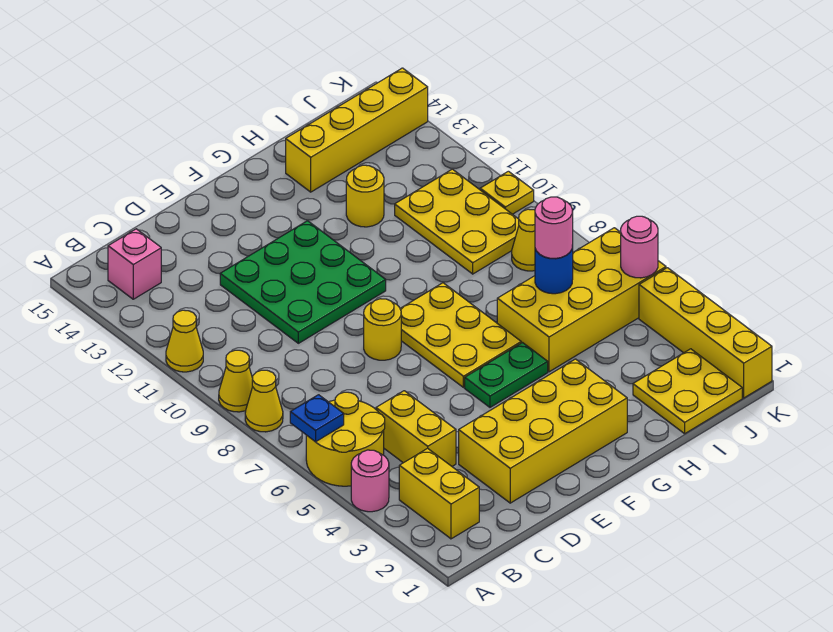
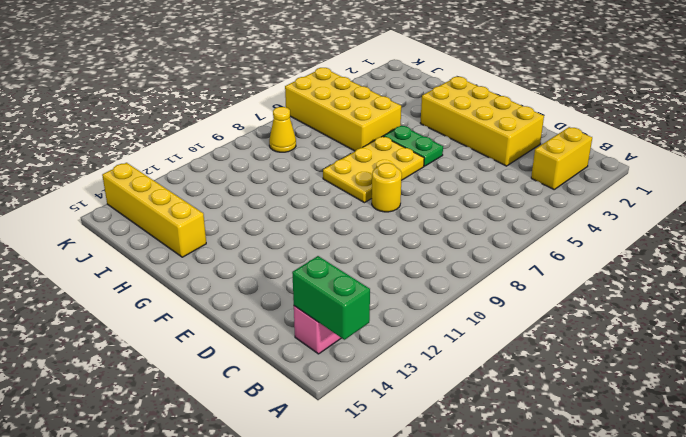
green brick A14:B14 level 2 -> none
none -> pink round brick A4 level 1
none -> yellow round brick A5:B6 level 1
none -> yellow cone A8 level 1

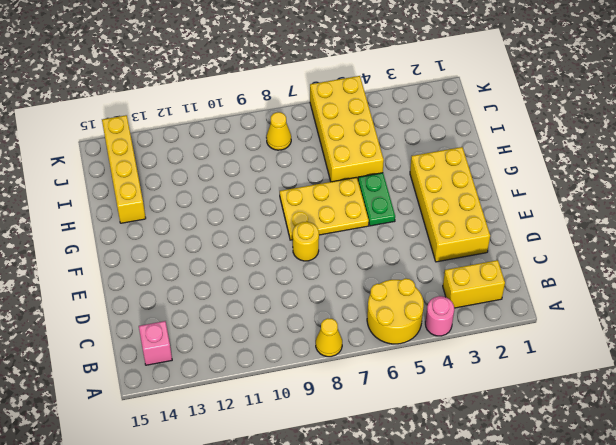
none -> yellow cone A9 level 1
none -> yellow cone A11 level 1
none -> yellow brick C4:C5 level 1

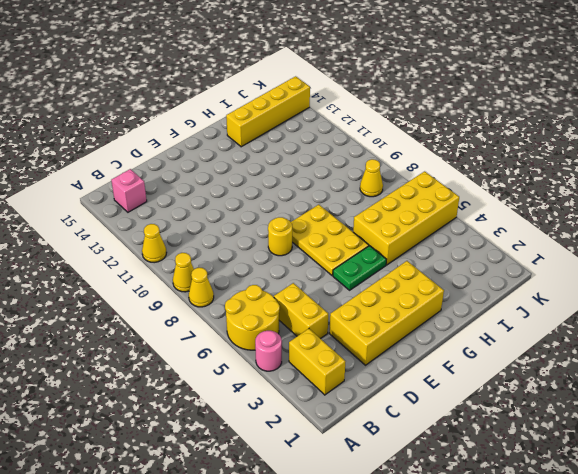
none -> green plate D10:F12 level 1
none -> yellow round brick H12 level 1
none -> yellow plate I1:J2 level 1

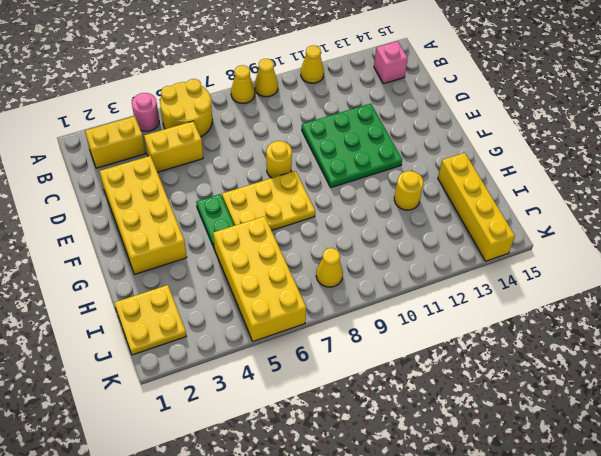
none -> yellow plate I9:J11 level 1
none -> yellow brick K1:K4 level 1
none -> yellow plate K10 level 1

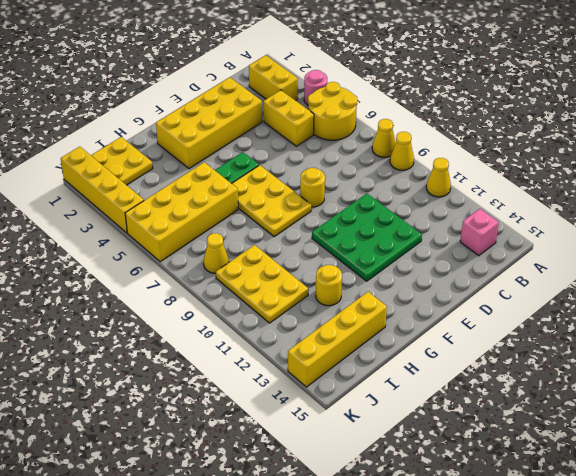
none -> yellow plate K10 level 1
none -> blue plate A6 level 2
none -> blue round brick I6 level 2

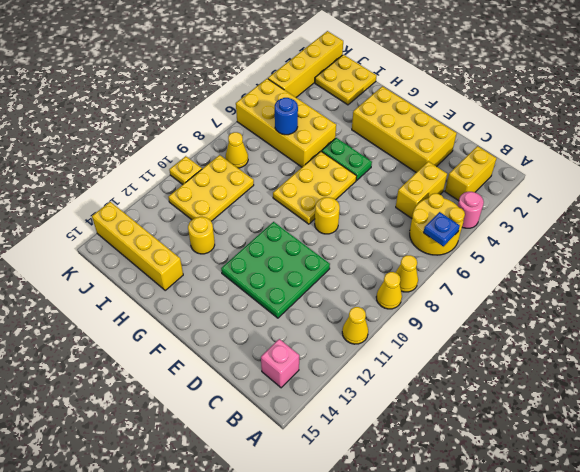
none -> pink round brick K5 level 2
none -> pink round brick I6 level 3

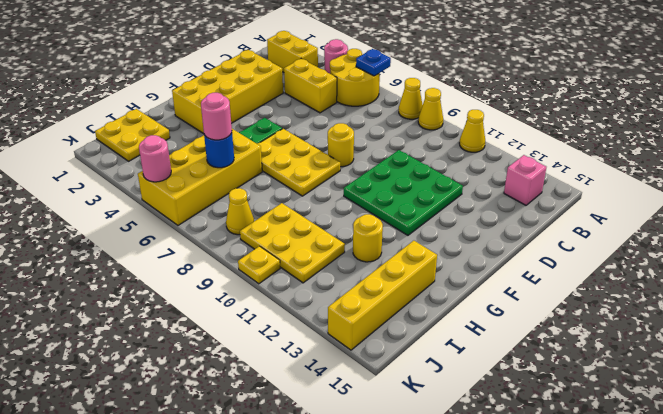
none -> yellow brick K1:K4 level 1

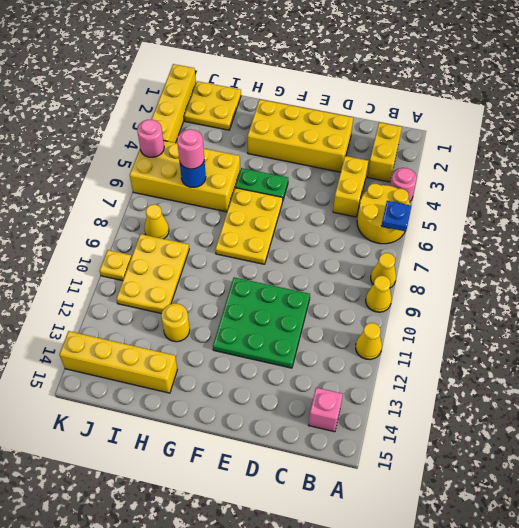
none -> yellow round brick E8 level 1

